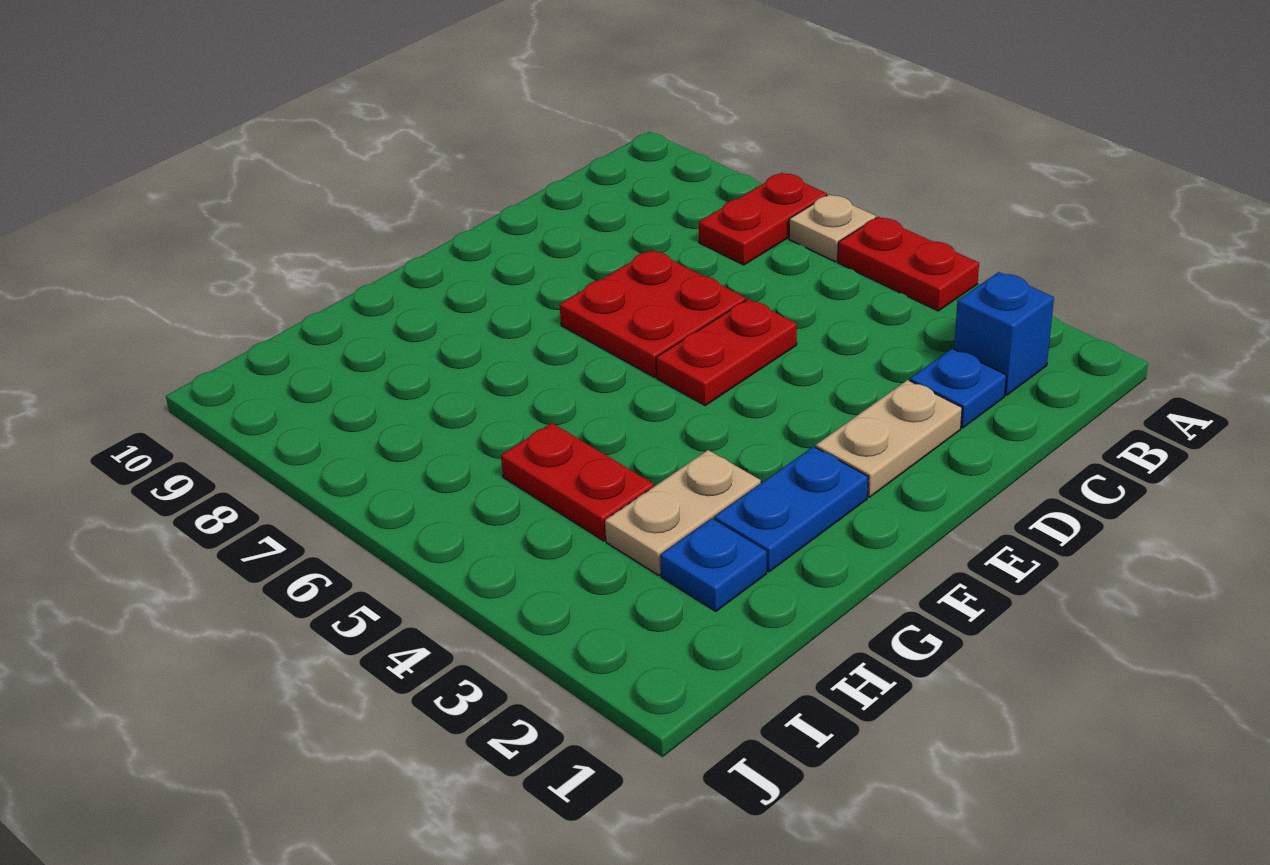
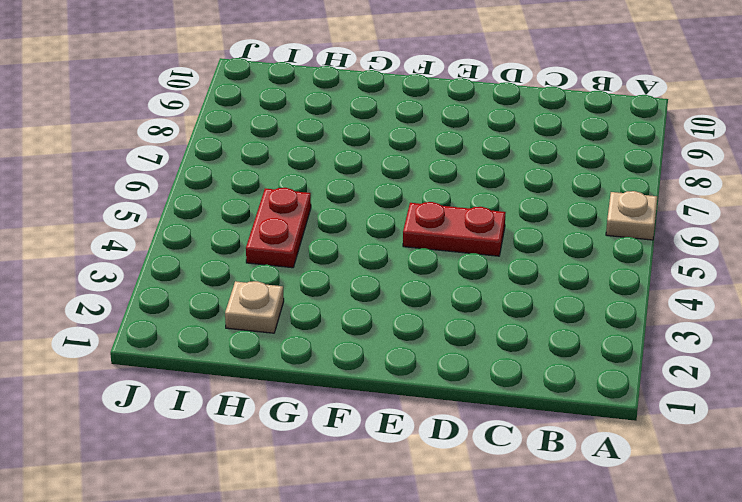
tan plate H2 level 1 -> blue plate H2 level 1
none -> red plate A4:A5 level 1
none -> red plate A7:B7 level 1
none -> blue brick B2 level 1

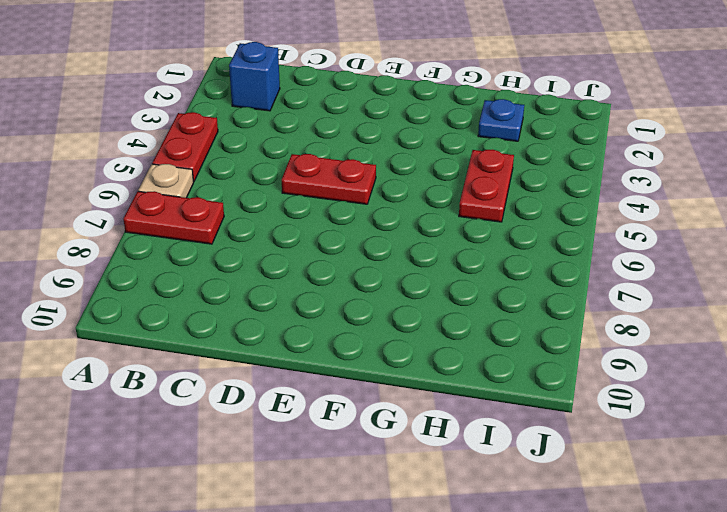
none -> blue plate C2 level 1
none -> tan plate D2:E2 level 1
none -> red plate D6:E7 level 1

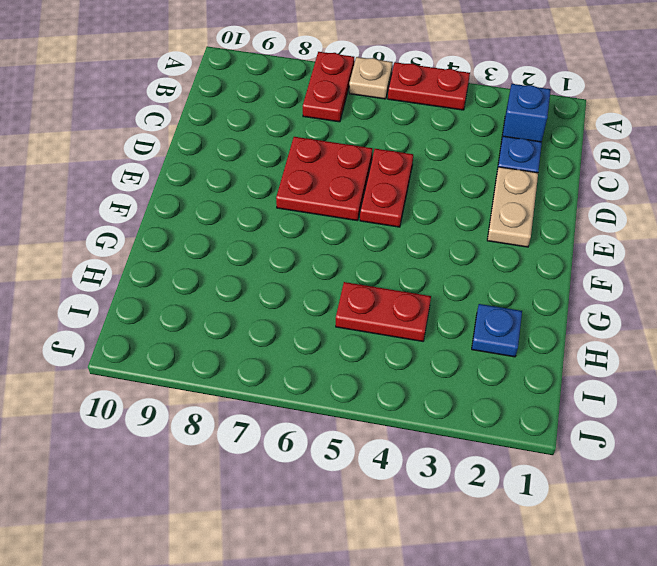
none -> blue plate F2:G2 level 1
none -> tan plate G3:H3 level 1

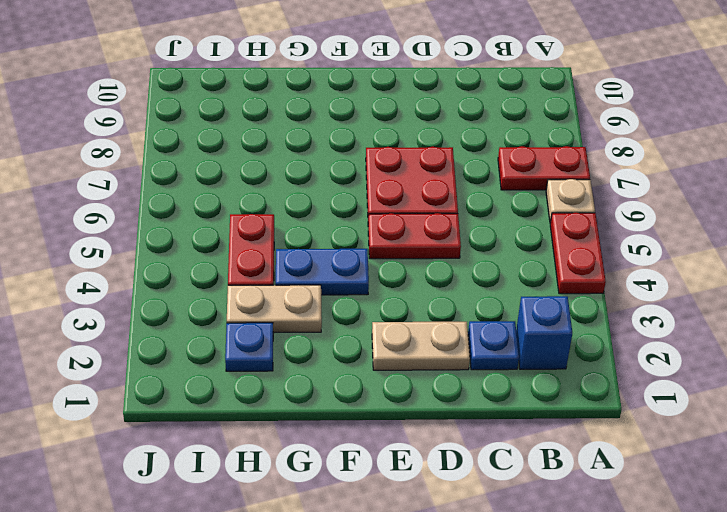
blue plate F4:G4 level 1 -> blue plate F2:G2 level 1

